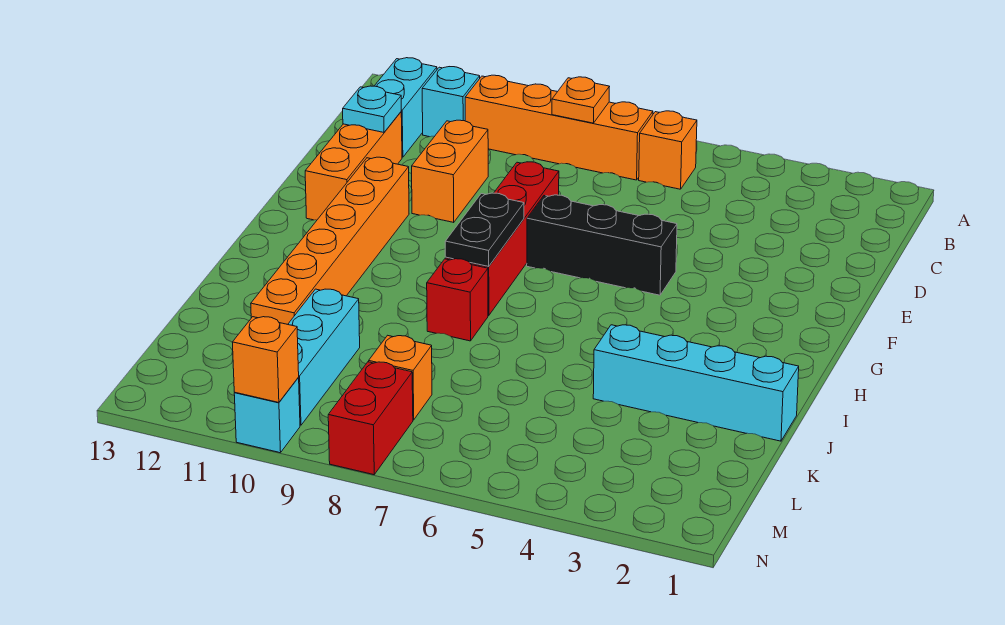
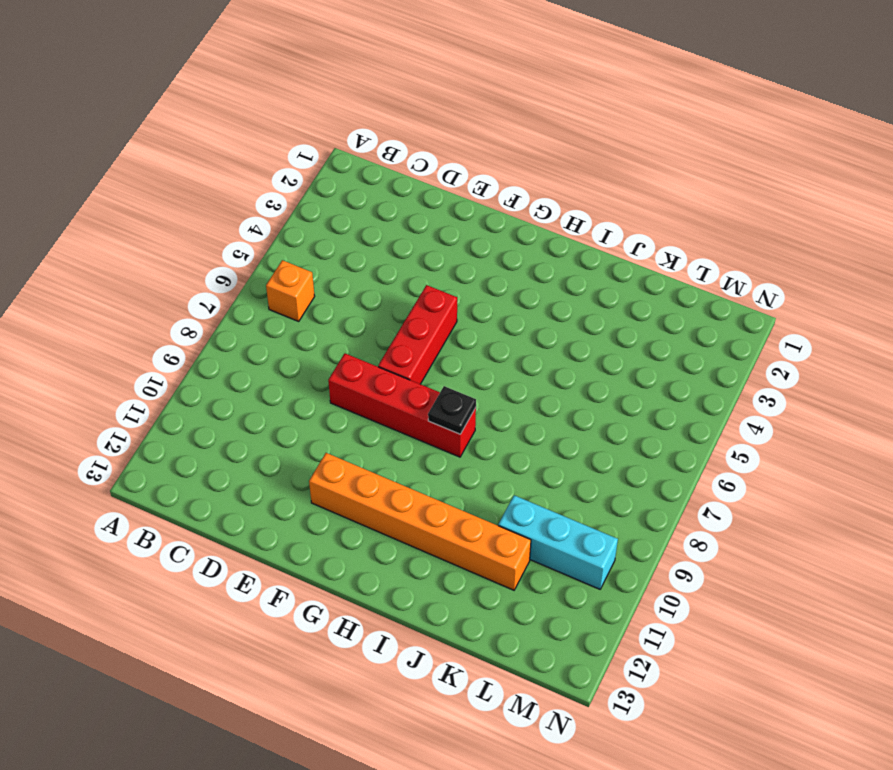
red brick F5:F7 level 1 -> black brick F5:F7 level 1
black plate H8 level 2 -> black plate G8:H8 level 2
none -> orange brick B7:B10 level 1
none -> cyan brick B11 level 1
none -> cyan brick B12:C12 level 1

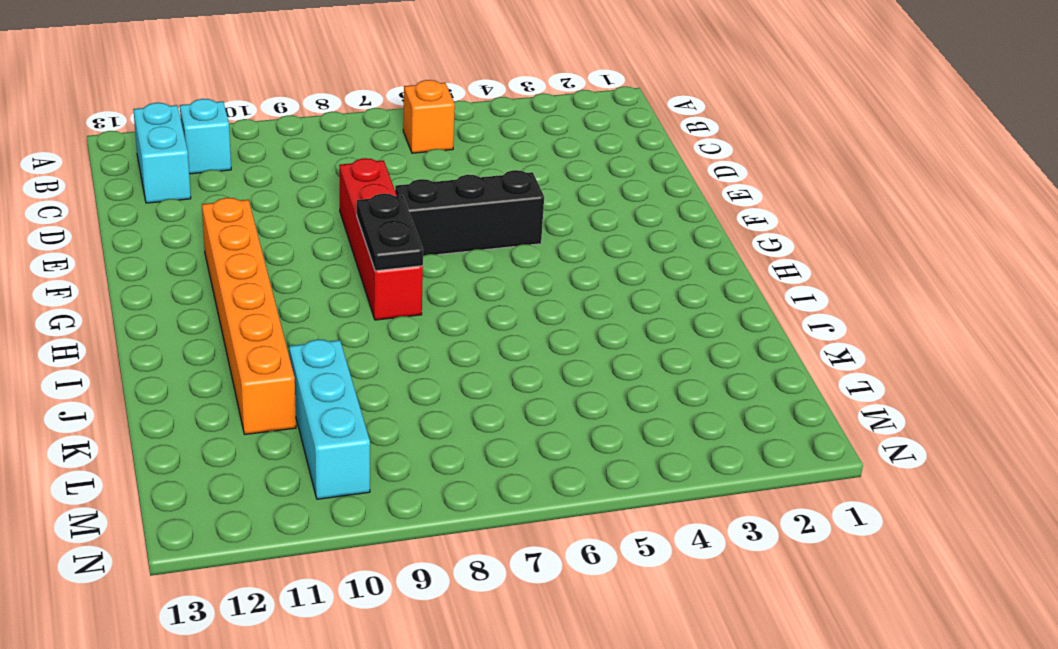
none -> orange brick B7:B10 level 1
none -> orange brick D10:E10 level 1
none -> orange brick D12:F12 level 1

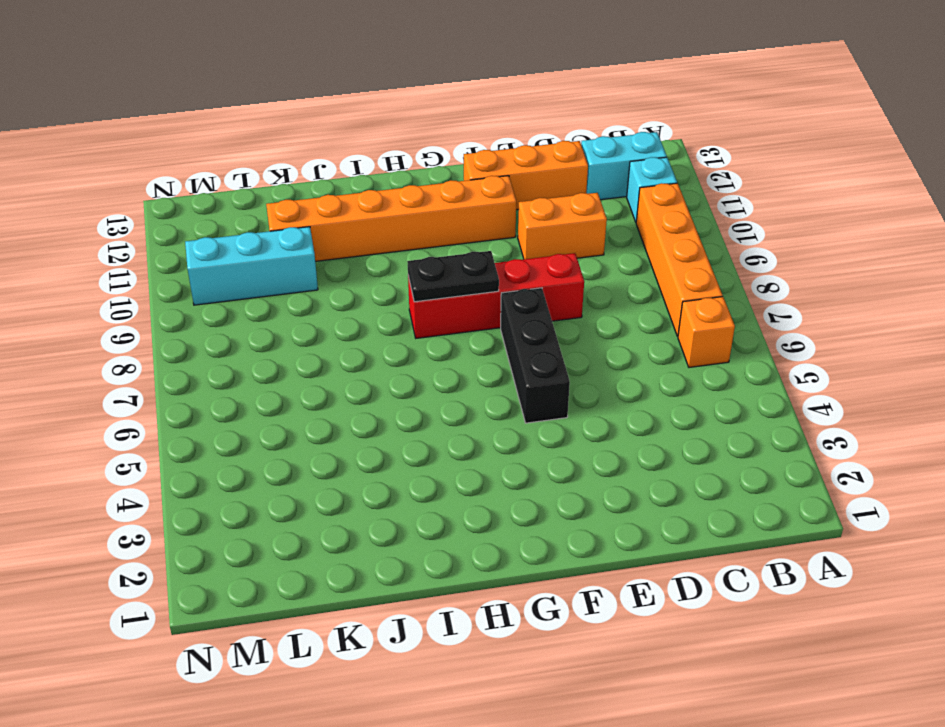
none -> red brick I8 level 1
none -> cyan brick J1:J4 level 1
none -> orange brick L8 level 1

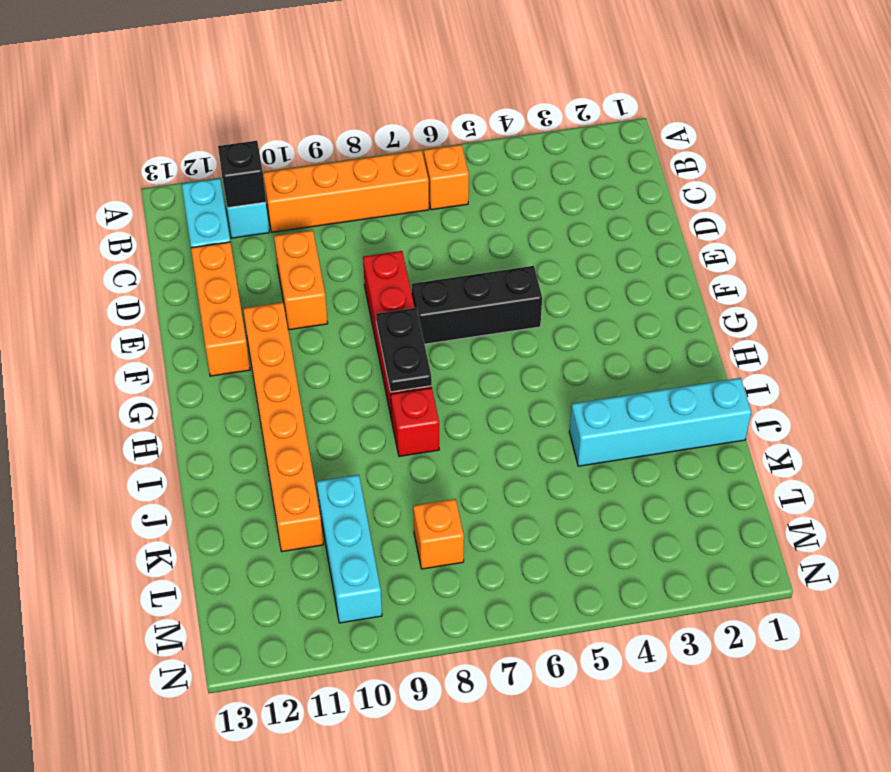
black brick B11 level 2 -> none
none -> red brick M8:N8 level 1
none -> cyan brick N10 level 1
none -> orange plate B8 level 2

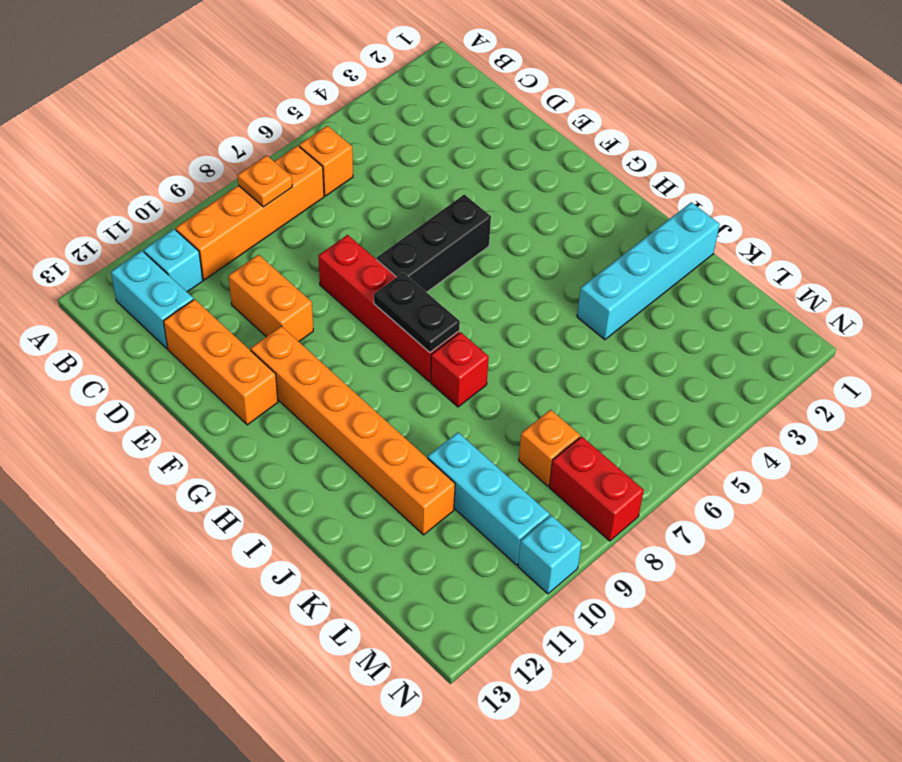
none -> cyan plate D12 level 2
none -> orange brick N10 level 2

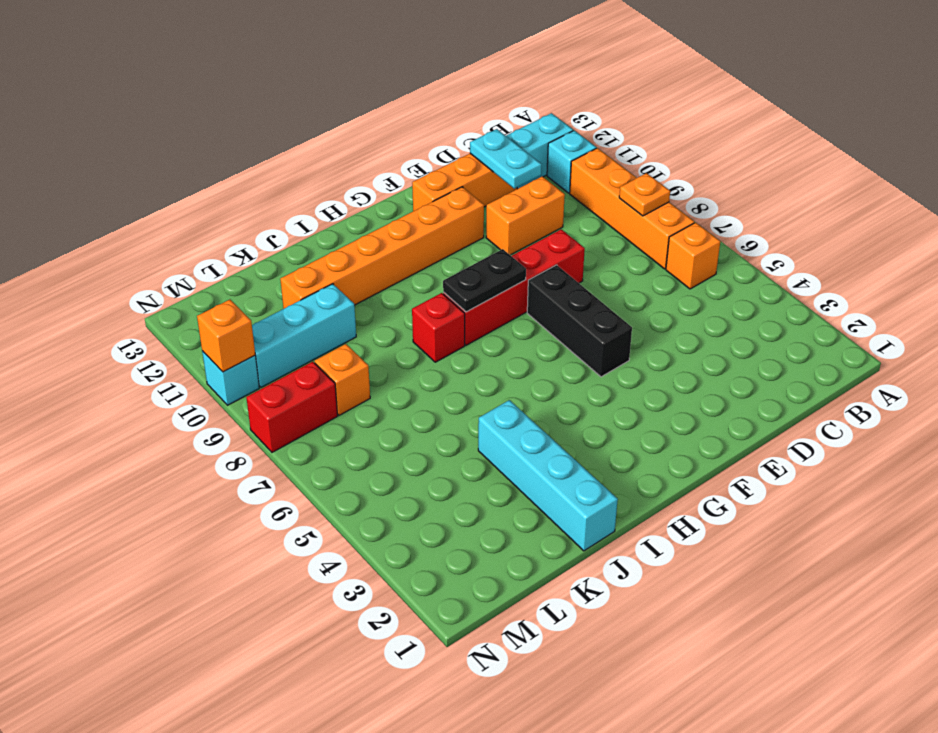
cyan plate D11:D12 level 2 -> cyan plate D12 level 2

